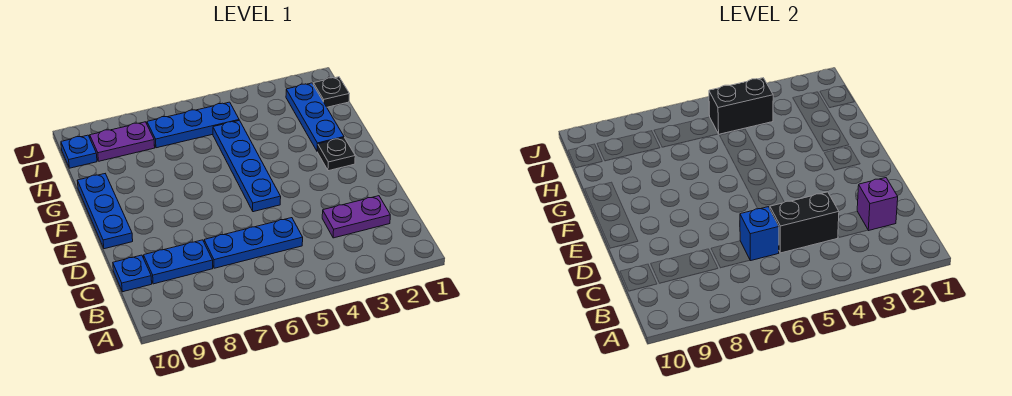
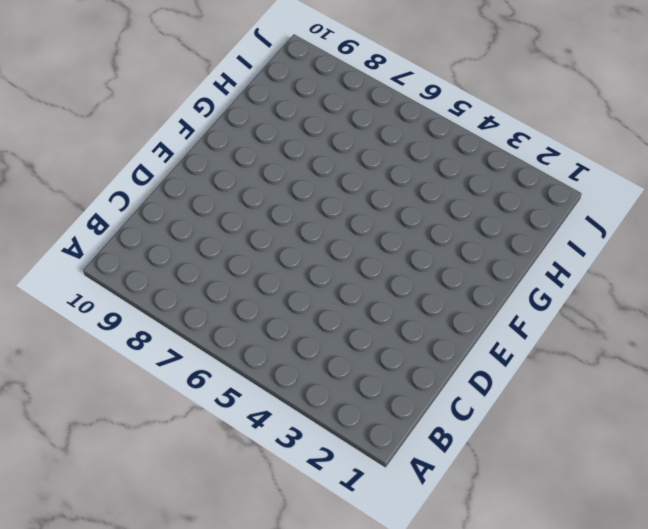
none -> purple plate C2:C3 level 1
none -> blue plate C5:C7 level 1
none -> blue plate C8:C9 level 1

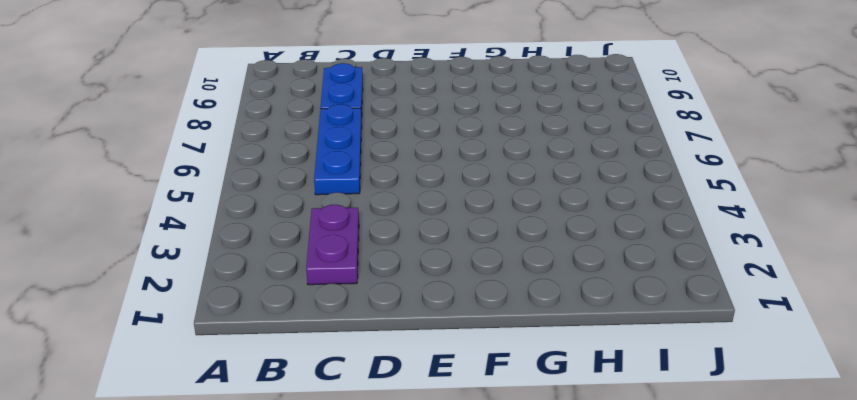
none -> blue plate C10 level 1
none -> blue plate E5:H5 level 1
none -> blue plate E10:G10 level 1

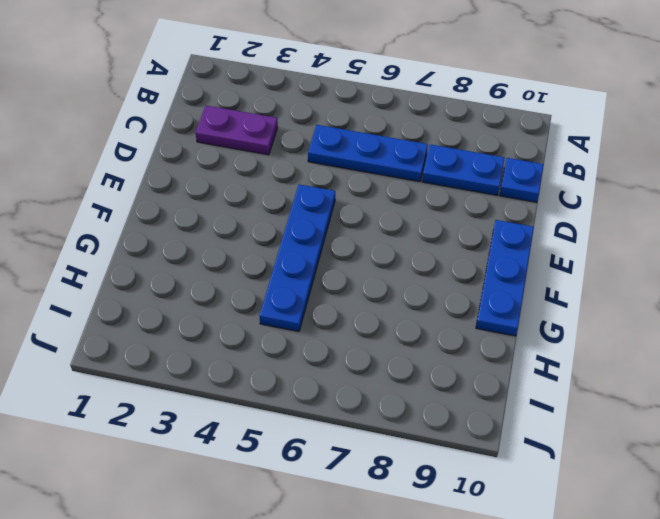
none -> black plate F2 level 1
none -> blue plate G2:I2 level 1
none -> black plate I1 level 1

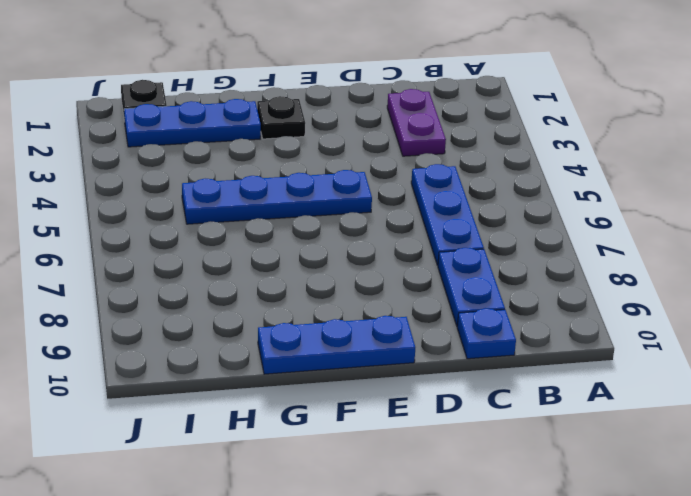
none -> blue plate I5:I7 level 1
none -> purple plate I8:I9 level 1
none -> blue plate I10 level 1

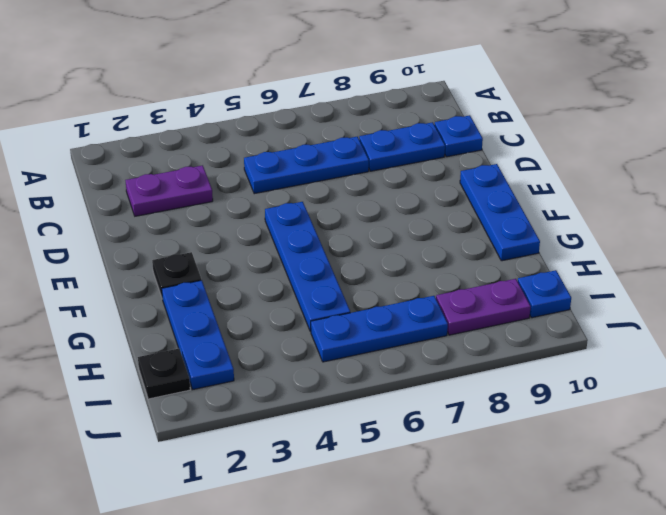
none -> purple brick C2 level 2
none -> black brick C4:C5 level 2
none -> blue brick C6 level 2

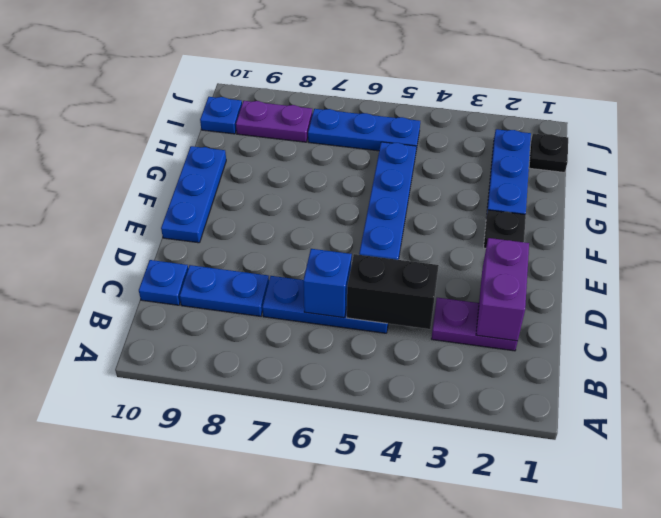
purple brick C2:D2 level 2 -> purple brick C2 level 2
none -> black brick I4:I5 level 2

